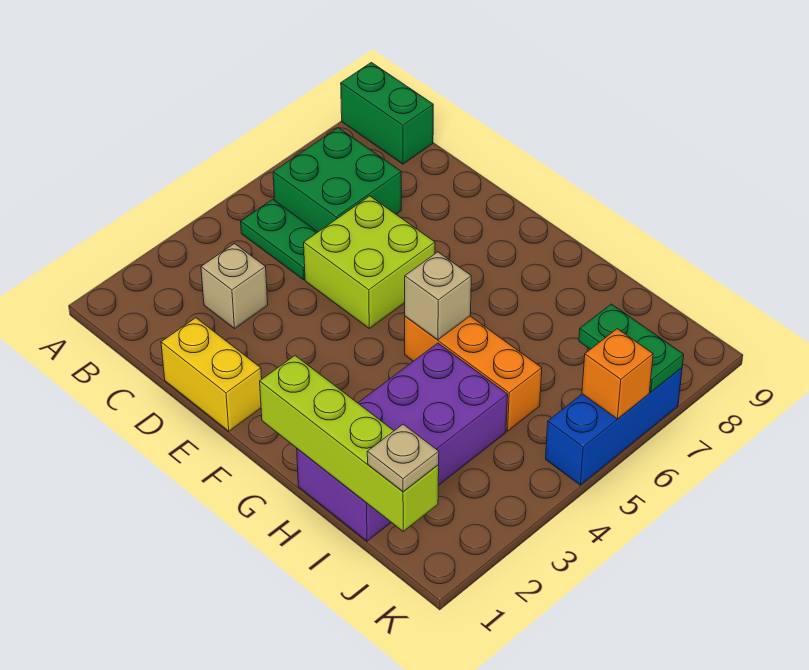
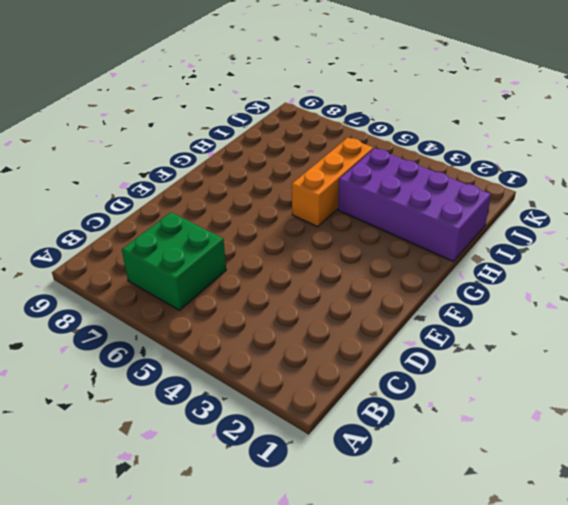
none -> green brick A9:B9 level 1
none -> green plate B5:C5 level 1
none -> tan brick C3 level 1

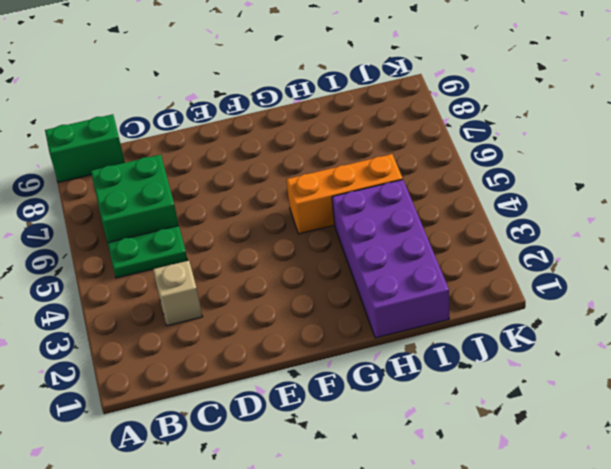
none -> yellow brick D1:E1 level 1
none -> lime brick D5:E6 level 1
none -> blue brick K5:K7 level 1

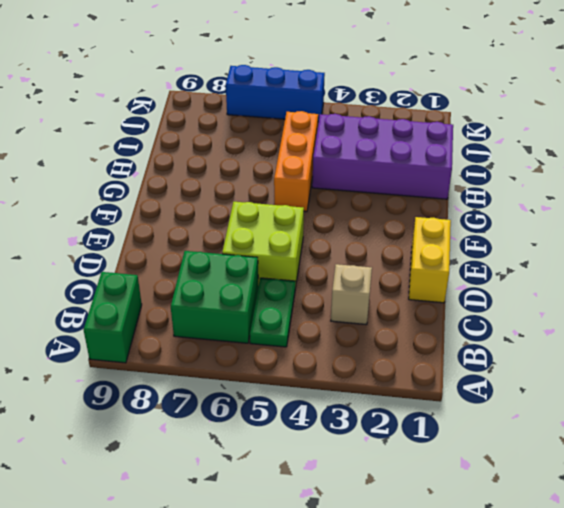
none -> lime brick G1:J1 level 2
none -> tan brick G5 level 2
none -> green plate J7:K7 level 2

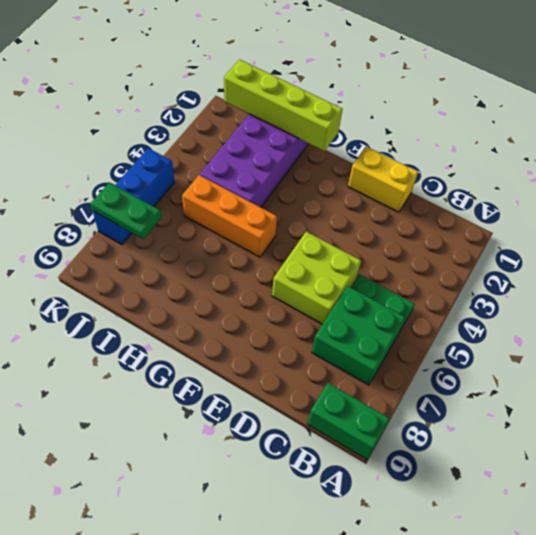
none -> tan brick C3 level 1
none -> tan brick G5 level 2
none -> orange brick K6 level 2

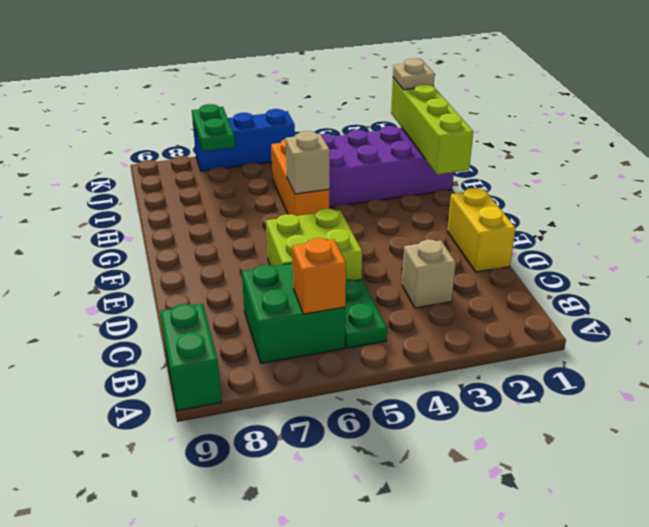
orange brick B6 level 2 -> orange brick K6 level 2

